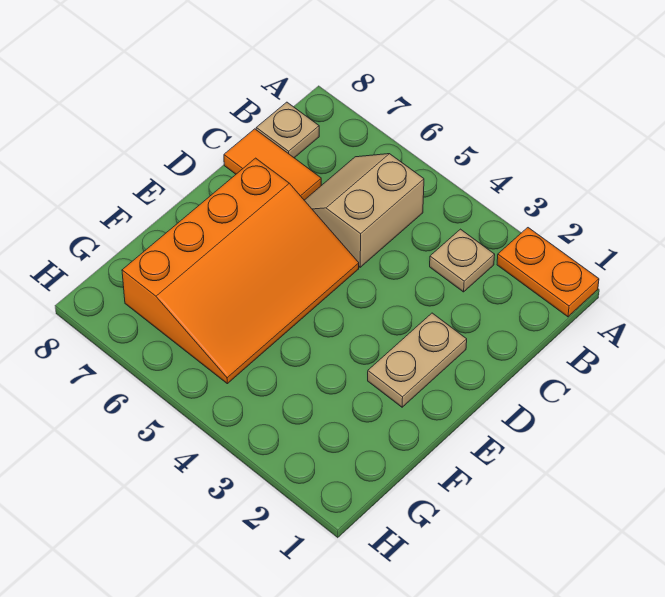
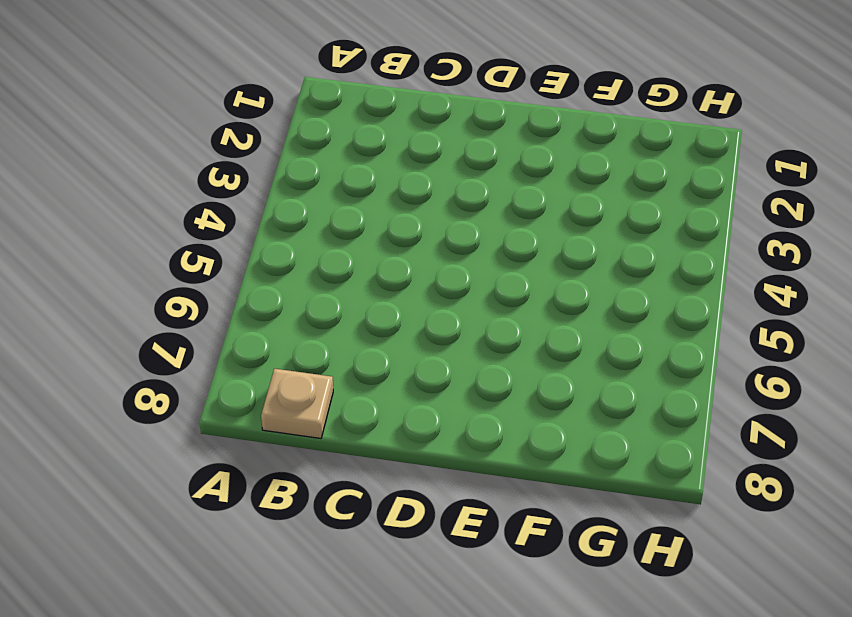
none -> orange plate A1:A2 level 1
none -> tan plate B3 level 1

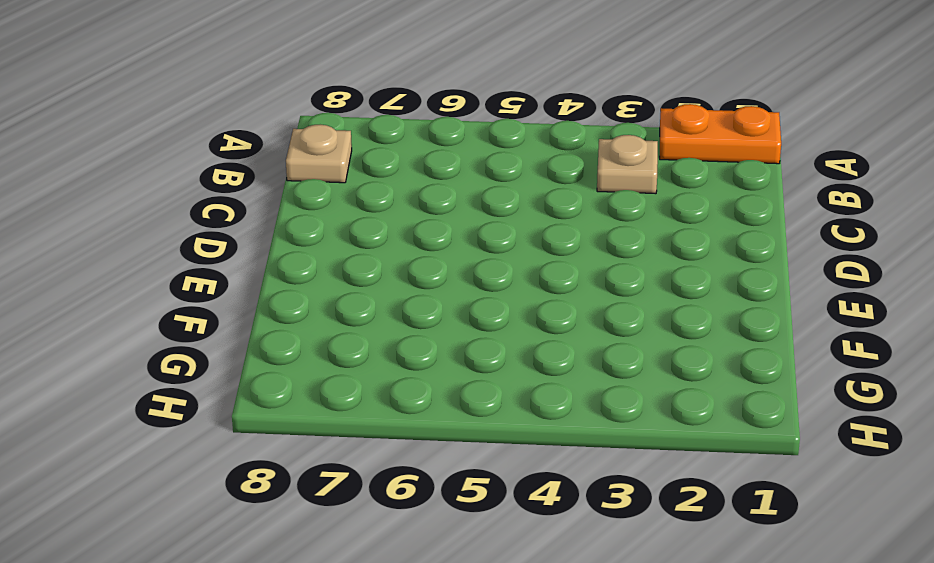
none -> tan slope B5:C6 level 1 top 5
none -> orange tile C7:C8 level 1

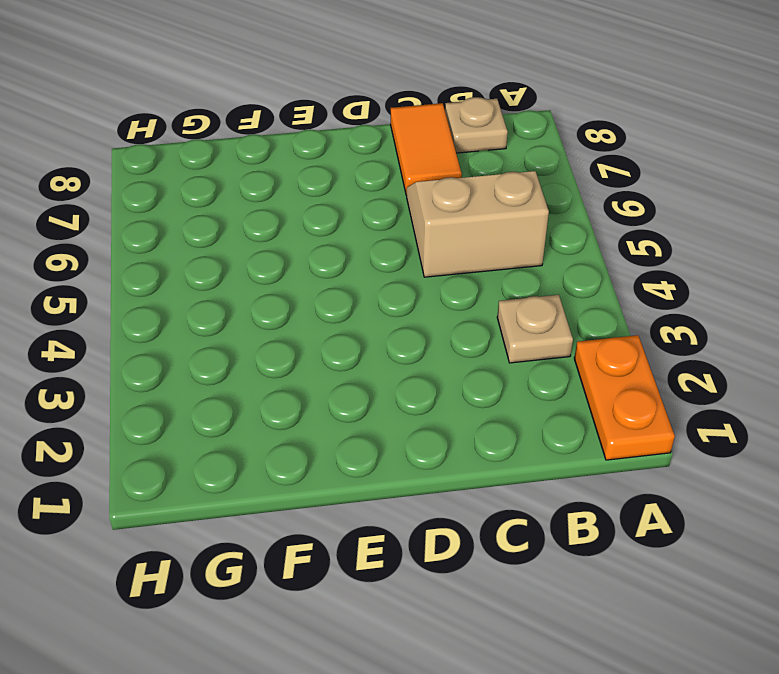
none -> tan plate D2:E2 level 1
none -> orange slope D5:G7 level 1 top 7

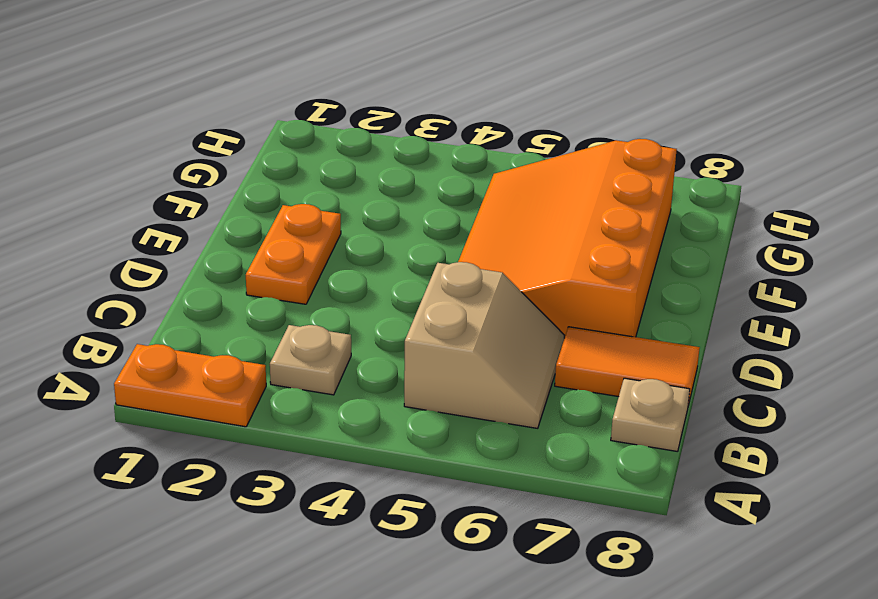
orange plate D2:E2 level 1 -> tan plate D2:E2 level 1

